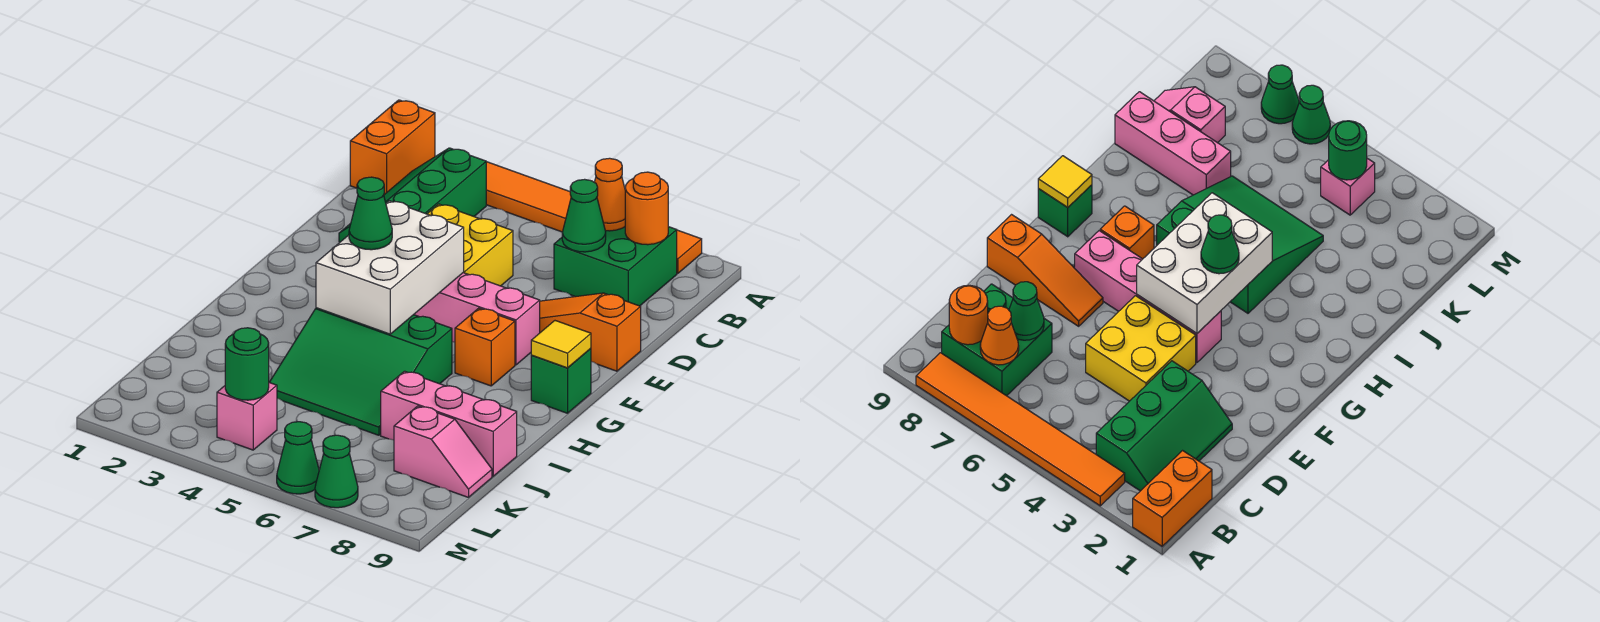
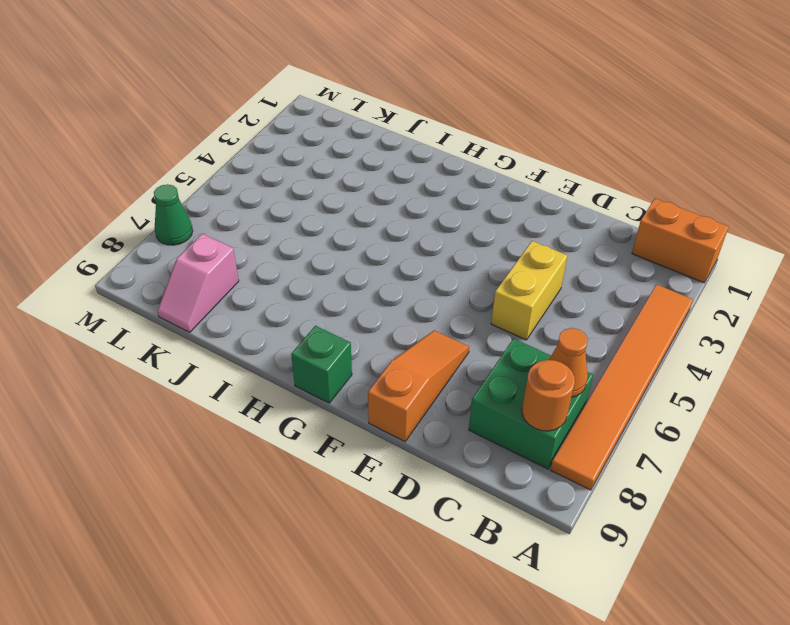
yellow brick D4:D5 level 1 -> yellow brick D4:E5 level 1
none -> green slope B2:D3 level 1 top 3
none -> pink brick F4:F7 level 1
none -> orange brick G7 level 1

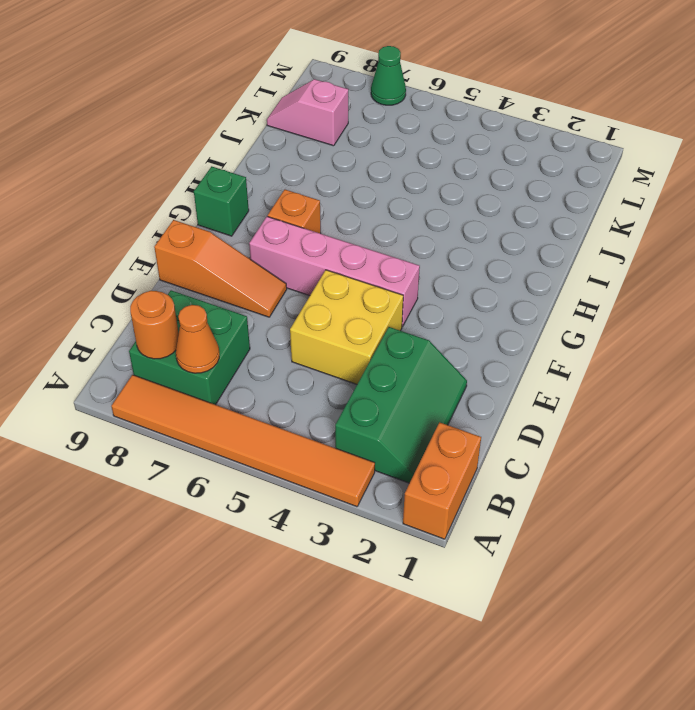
none -> green slope H4:J6 level 1 top H
none -> pink brick J7:J9 level 1
none -> pink brick L4 level 1

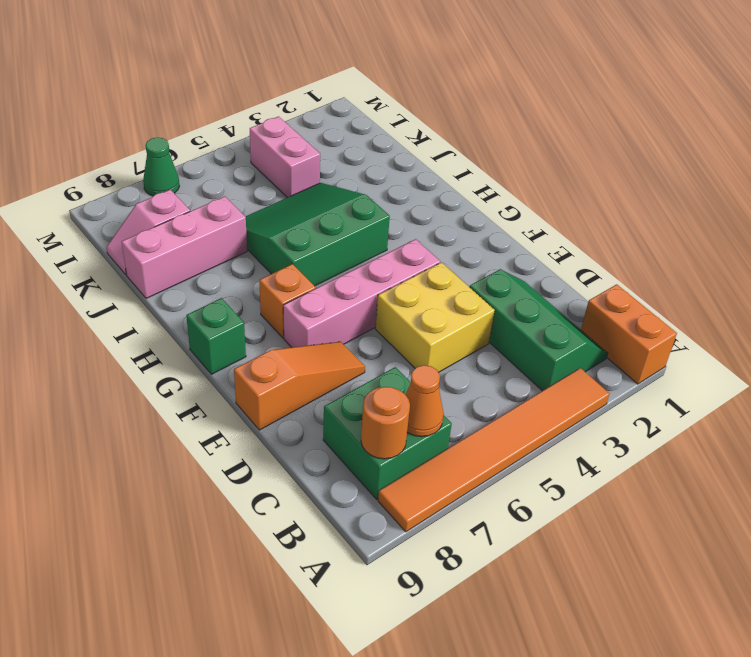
pink brick K4:L4 level 1 -> pink brick L4 level 1
none -> green cone M6 level 1
none -> green cone C7 level 2
none -> white brick F4:H5 level 2

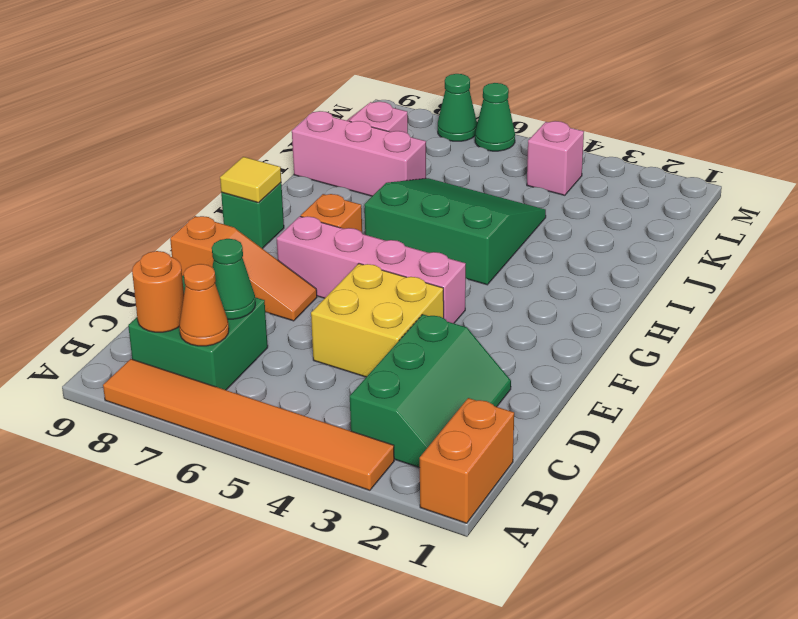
none -> white brick F4:H5 level 2
none -> green round brick L4 level 2
none -> green cone G4 level 3

